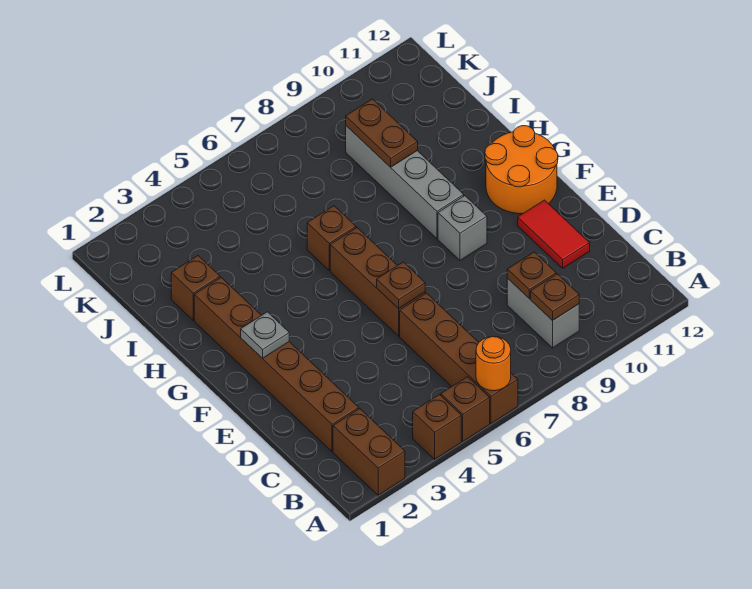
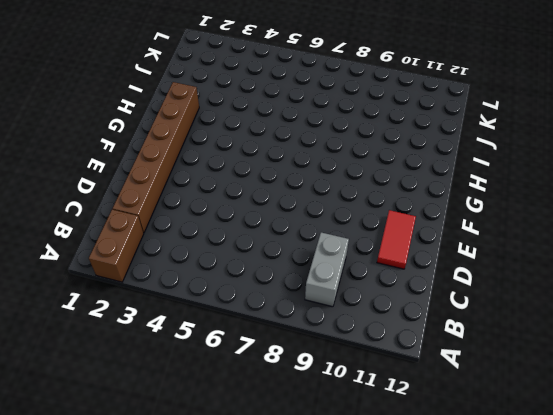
none -> brown brick A4 level 1
none -> brown brick A5 level 1
none -> brown brick A6:D6 level 1

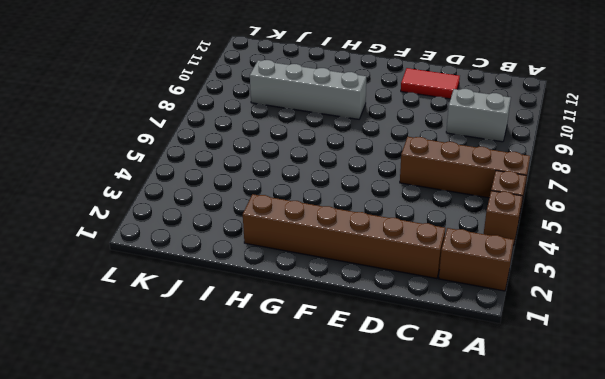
none -> brown brick E6:G6 level 1
none -> grey brick F9 level 1
none -> orange round brick F11:G12 level 1

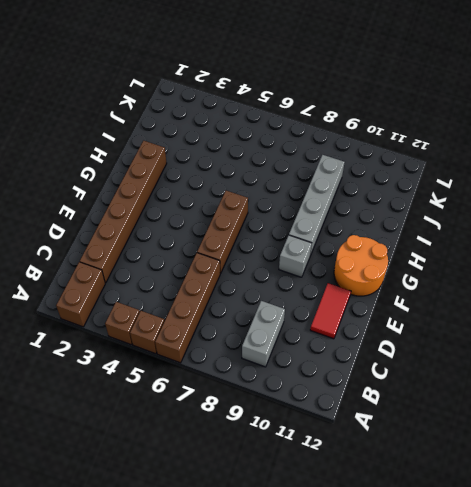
none -> brown brick H6 level 1
none -> brown brick I2 level 1
none -> orange round brick A6 level 2

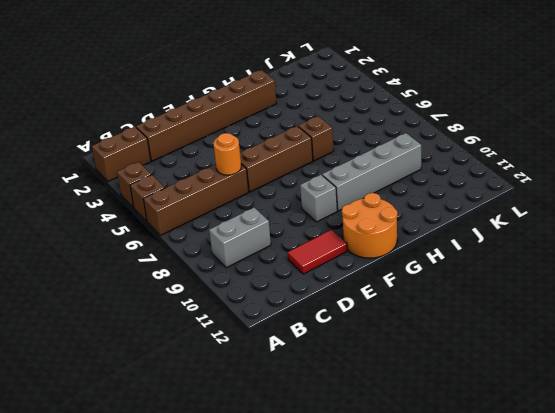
orange round brick D6 level 2 -> orange round brick A6 level 2
none -> brown brick I2 level 1
none -> brown plate B9 level 2
none -> brown plate C9 level 2

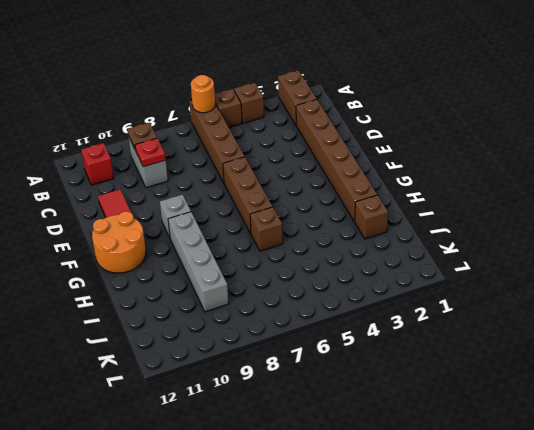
red brick B11 level 1 -> none
red plate C9 level 2 -> brown plate C9 level 2
none -> brown plate E6 level 2
none -> grey plate F2 level 2
none -> brown plate I9:J9 level 2

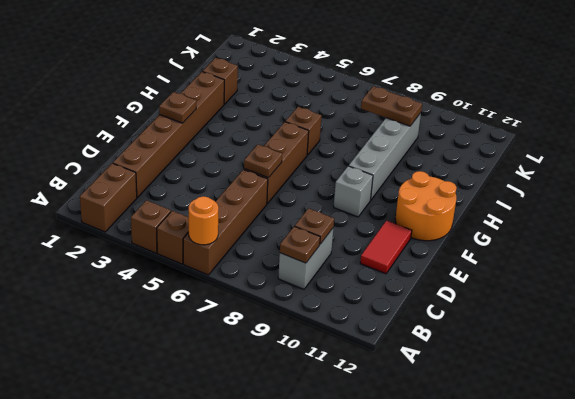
brown plate F2 level 2 -> grey plate F2 level 2
brown plate J8:J9 level 2 -> brown plate I9:J9 level 2

